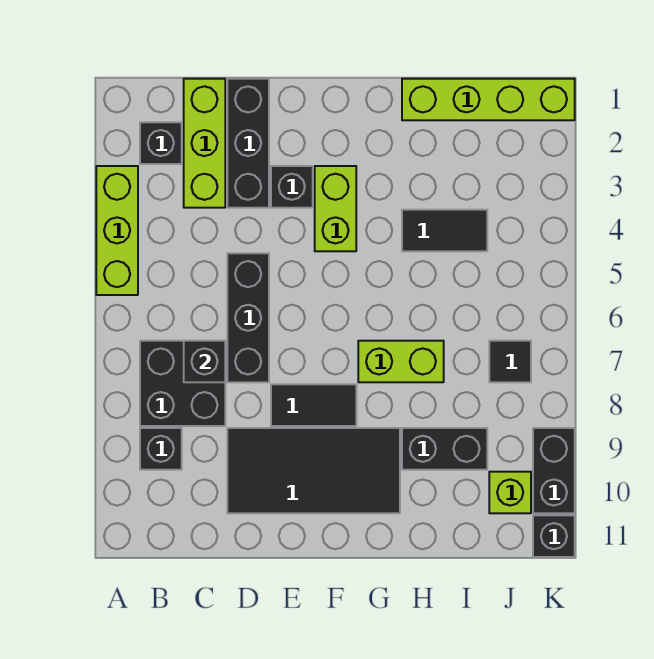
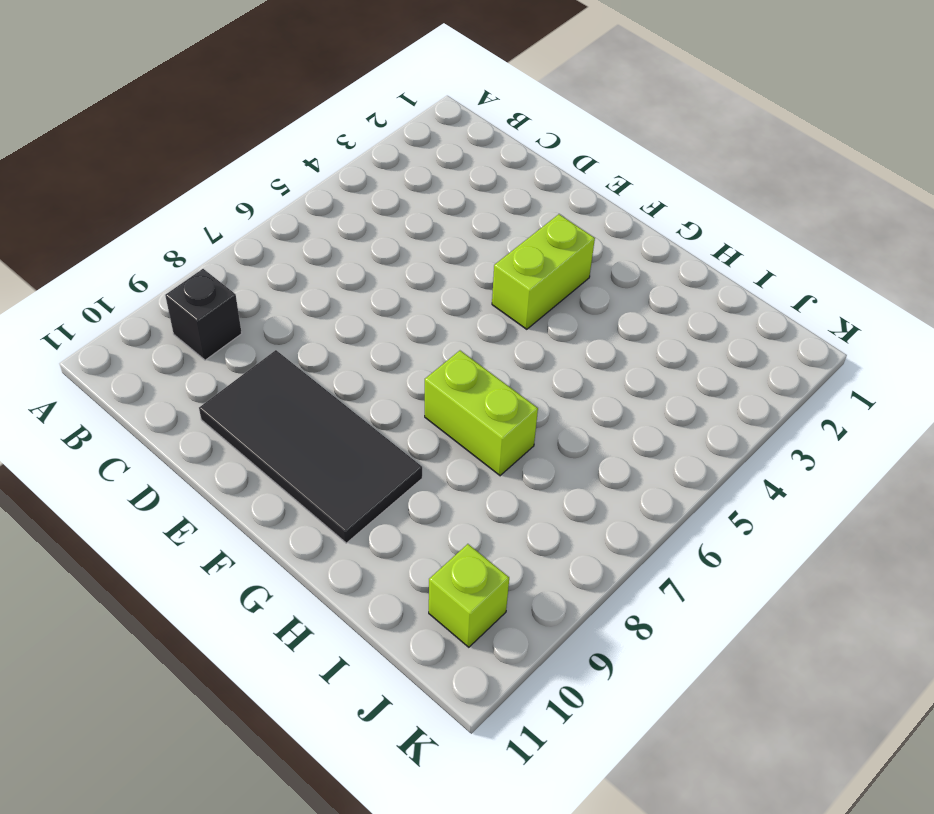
none -> lime brick A3:A5 level 1
none -> black brick B2 level 1
none -> black brick B7:C8 level 1

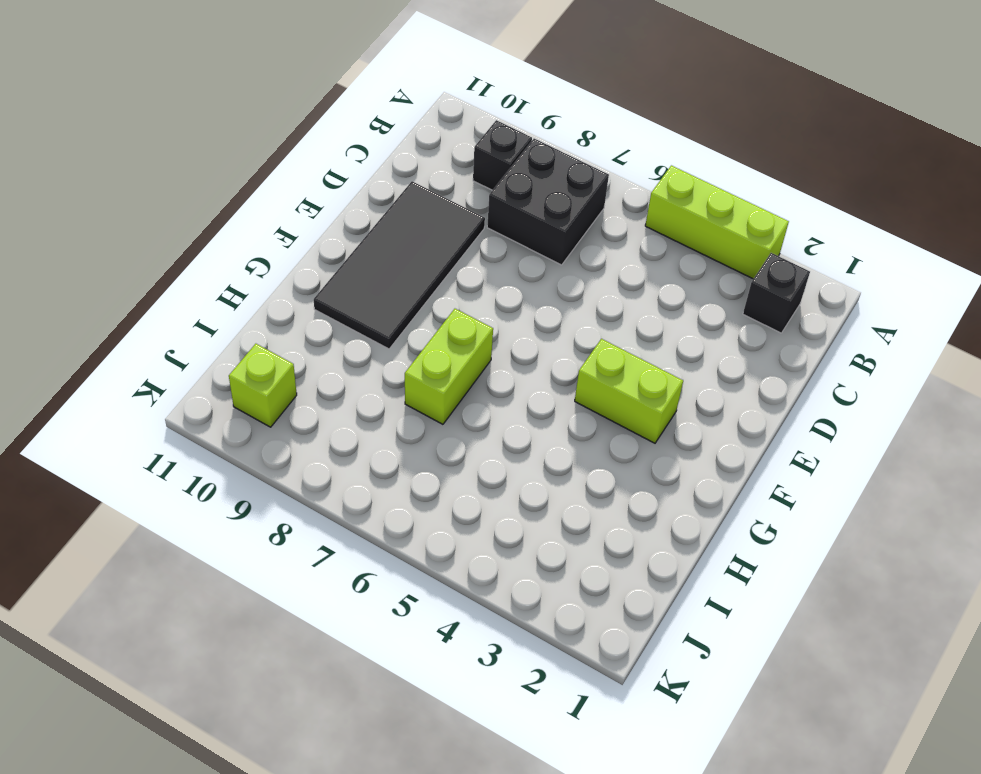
none -> lime brick C1:C3 level 1
none -> black brick D1:D3 level 1
none -> black brick D5:D7 level 1

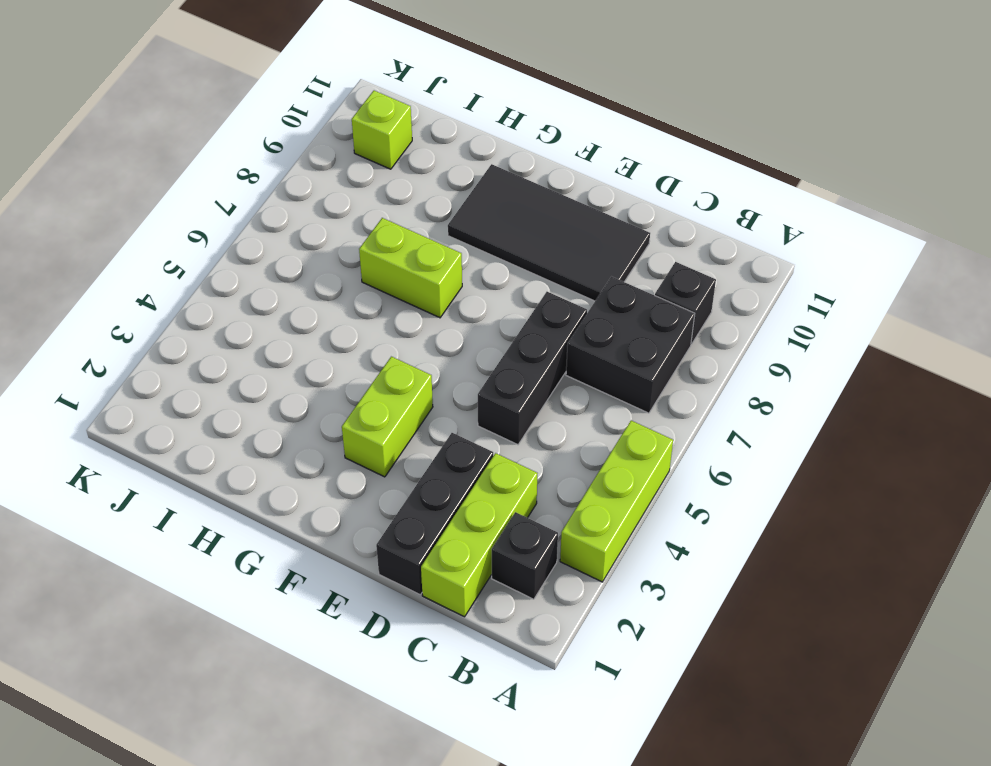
none -> black brick E3 level 1
none -> black tile E8:F8 level 1
none -> lime brick H1:K1 level 1

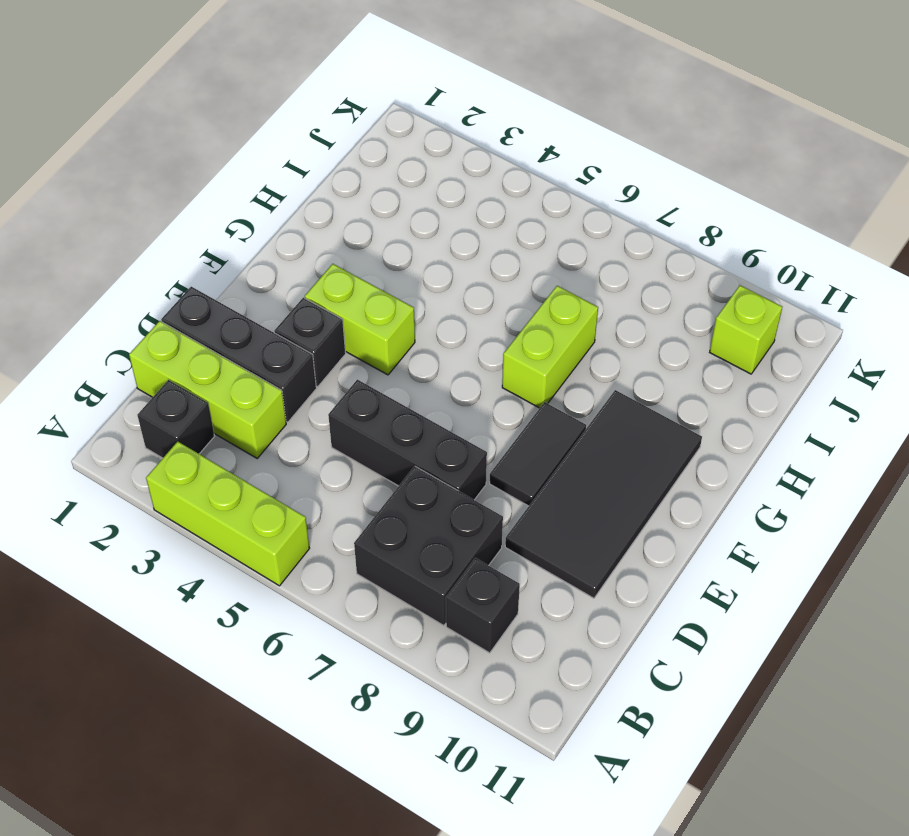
none -> lime brick H1:K1 level 1
none -> black tile H4:I4 level 1
none -> black brick H9:I9 level 1

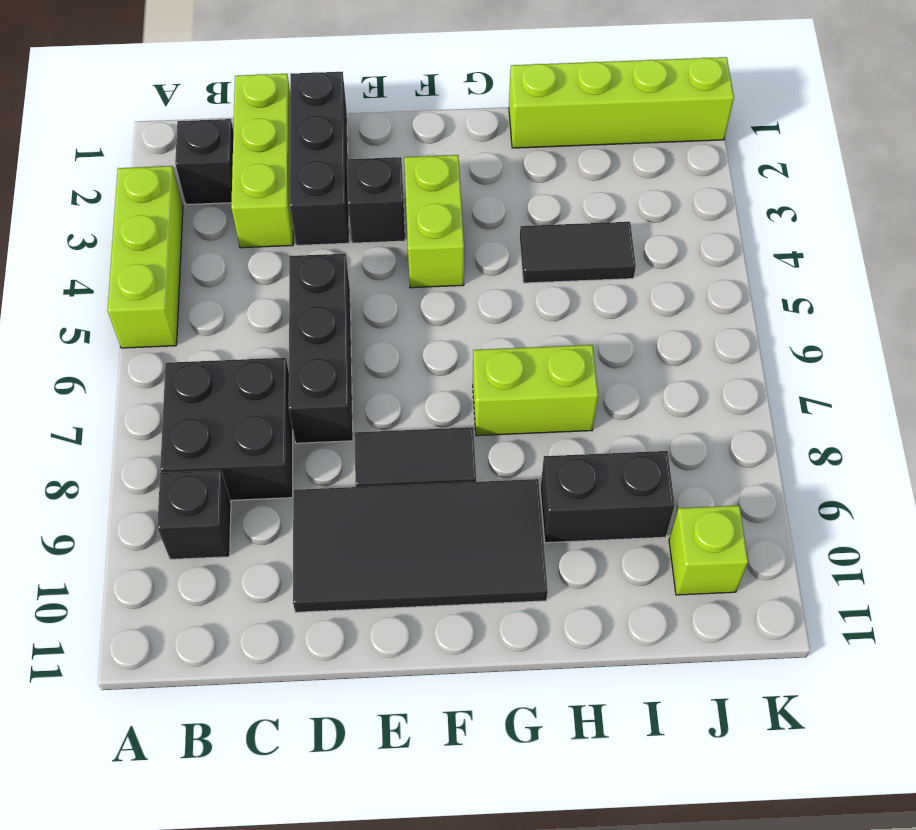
none -> black tile J7 level 1
none -> black brick K9:K10 level 1
none -> black brick K11 level 1

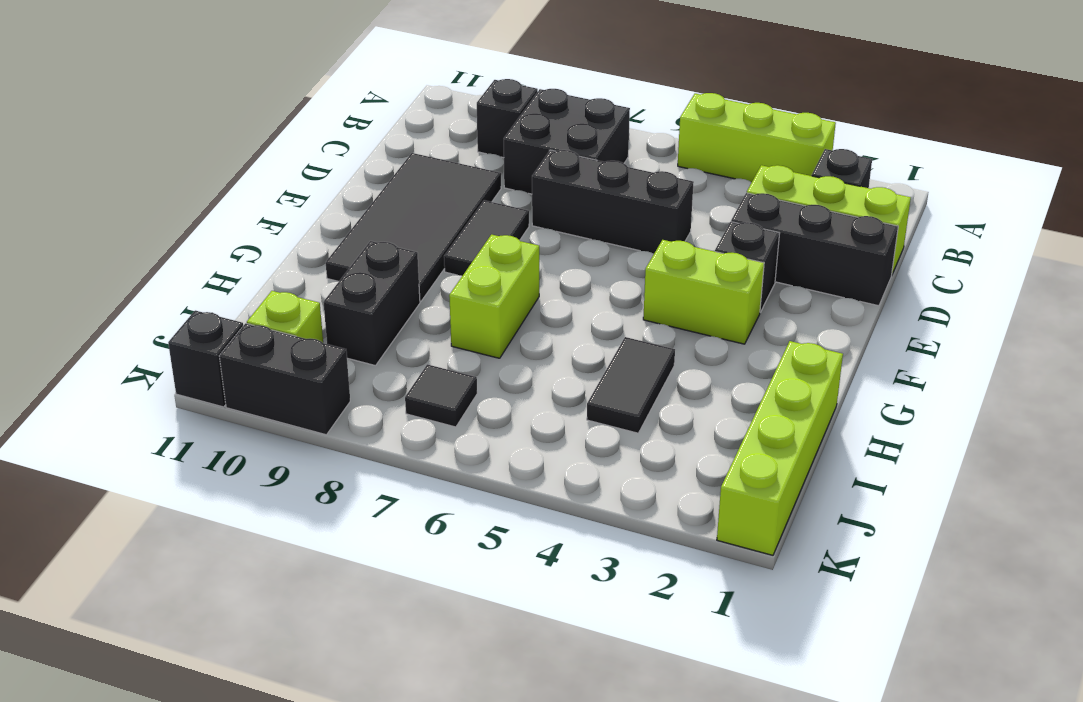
none -> black brick C7 level 2

